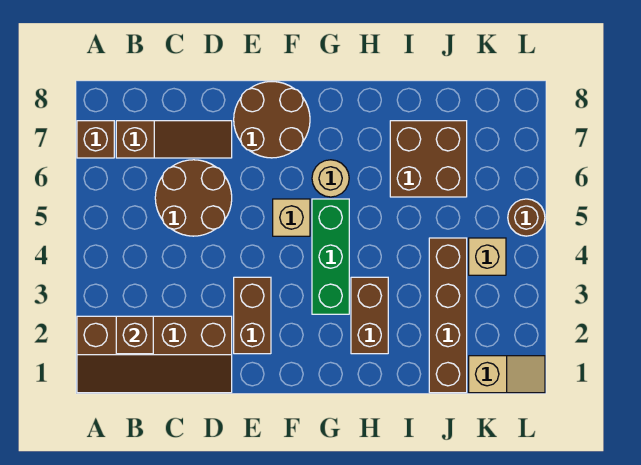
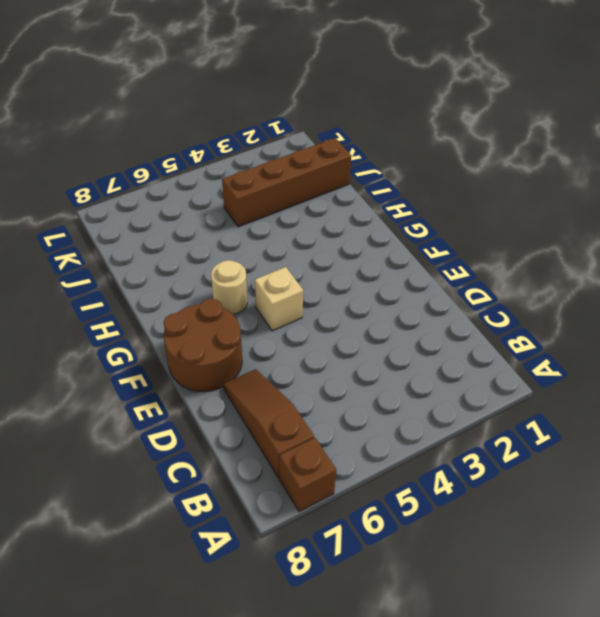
none -> brown slope A1:D2 level 1 top 2
none -> brown round brick C5:D6 level 1
none -> brown brick E2:E3 level 1

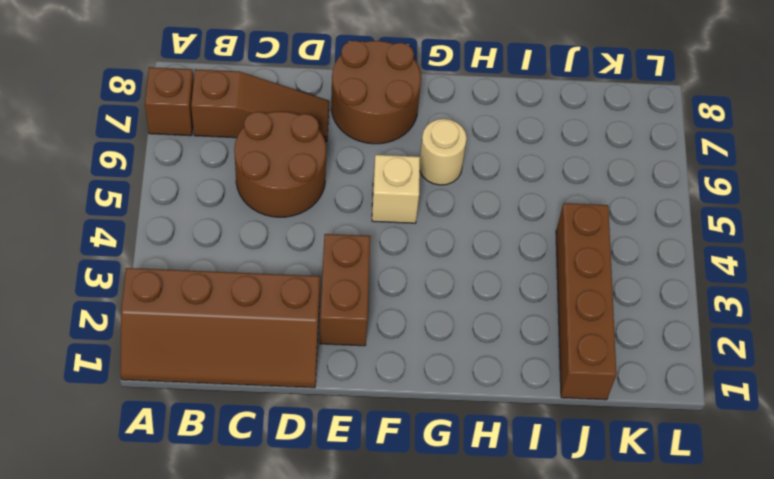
none -> green brick G3:G5 level 1
none -> brown brick H2:H3 level 1
none -> brown brick I6:J7 level 1

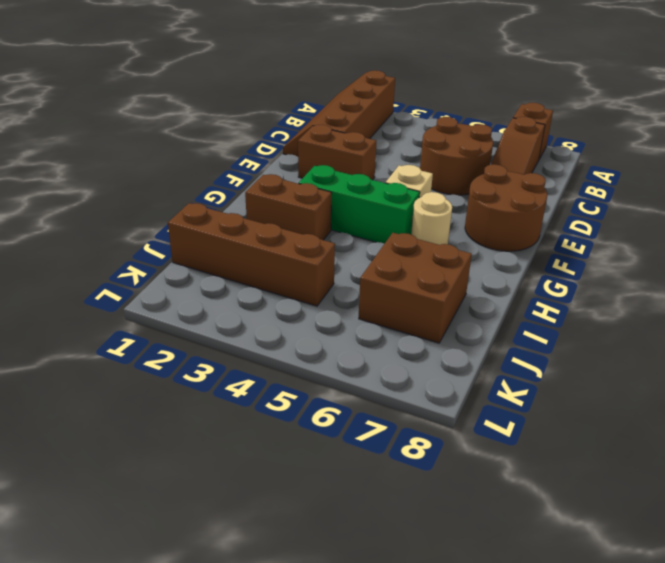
none -> tan slope K1:L1 level 1 top K
none -> tan brick K4 level 1
none -> brown round brick L5 level 1

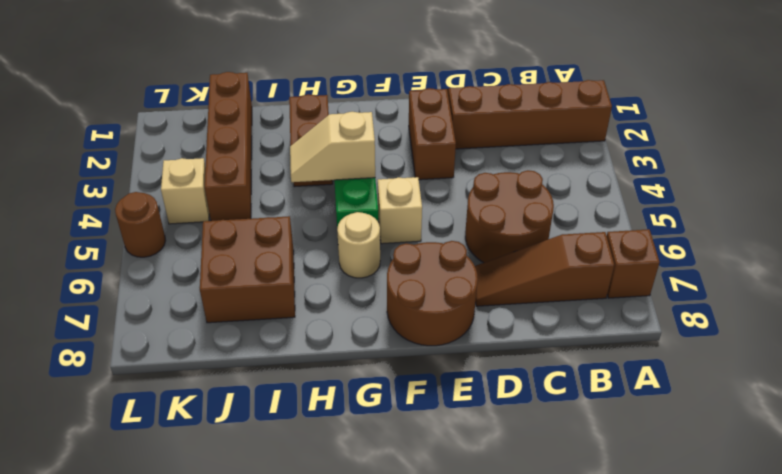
tan slope G4:H4 level 2 top G -> tan slope K1:L1 level 1 top K
none -> brown brick B2 level 2

